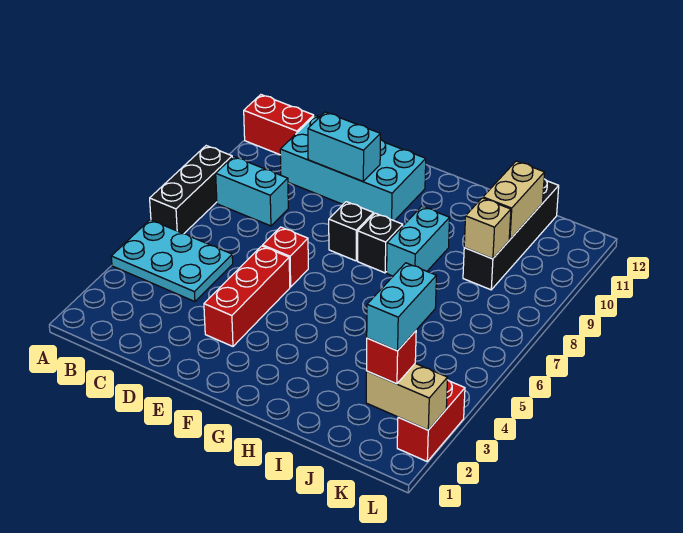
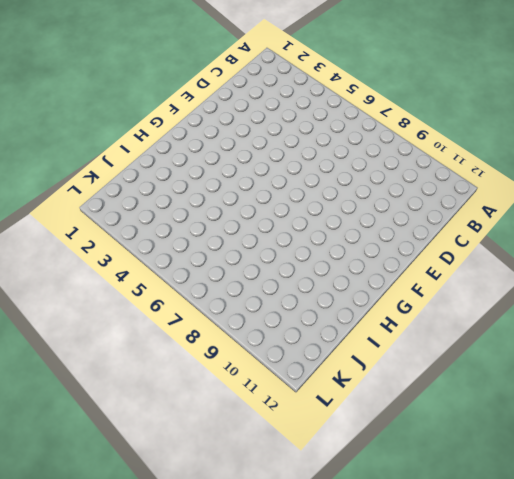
none -> cyan plate A4:C5 level 1
none -> black brick A6:A8 level 1
none -> red brick A11:B11 level 1

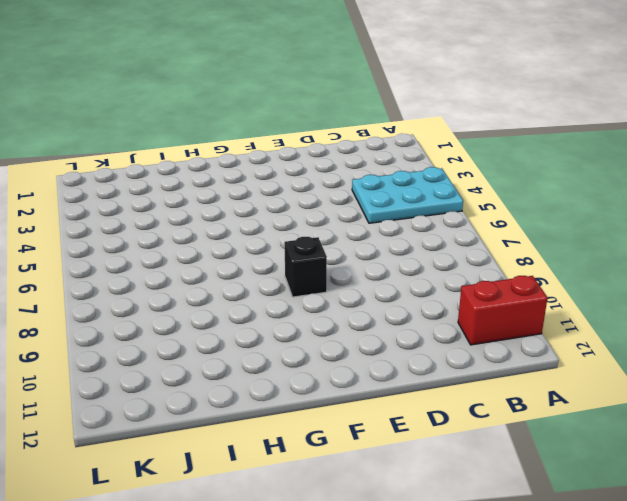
none -> black brick A6:A8 level 1
none -> cyan brick B8:C8 level 1
none -> cyan brick C10:F11 level 1

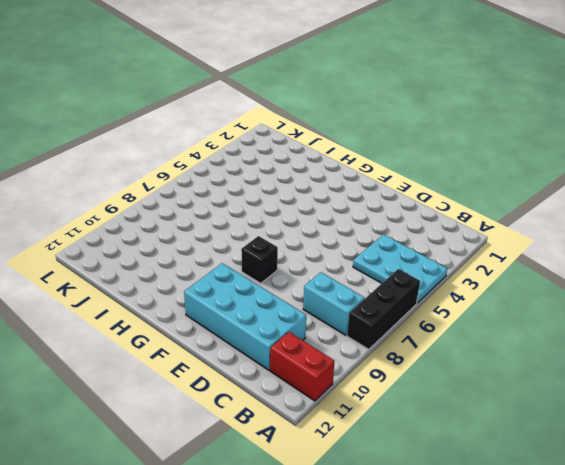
none -> red brick E3:E5 level 1
none -> red brick E6 level 1
none -> black brick G8 level 1

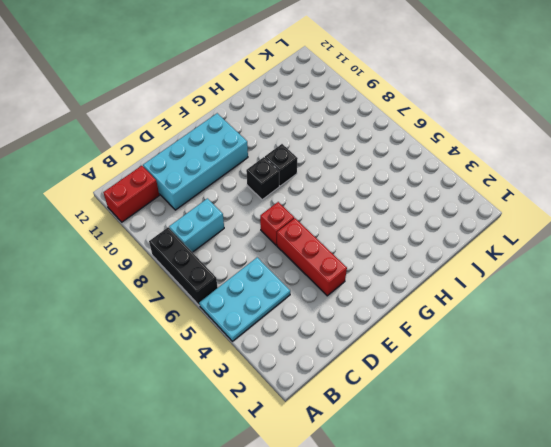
none -> cyan brick H8:H9 level 1
none -> black brick J9:J12 level 1
none -> red brick L2:L3 level 1

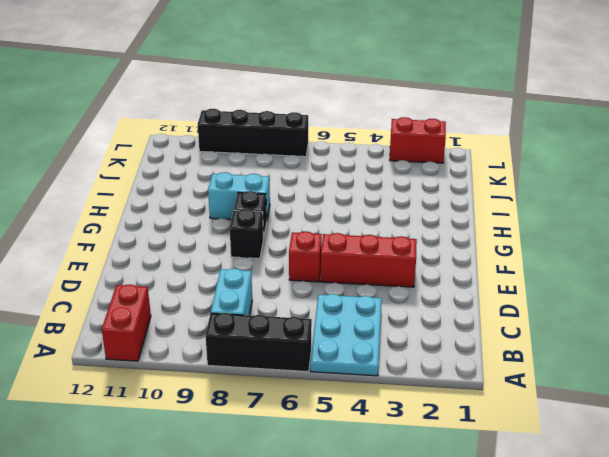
black brick L7:L10 level 1 -> black brick J9:J12 level 1
none -> cyan brick C10:F11 level 1
none -> cyan brick D10:E10 level 2
none -> tan brick J9 level 2

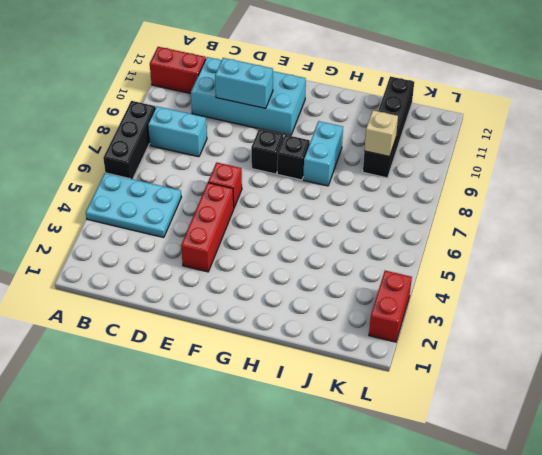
none -> tan brick J10:J11 level 2
none -> tan brick K2:L2 level 2
none -> red brick K2 level 3

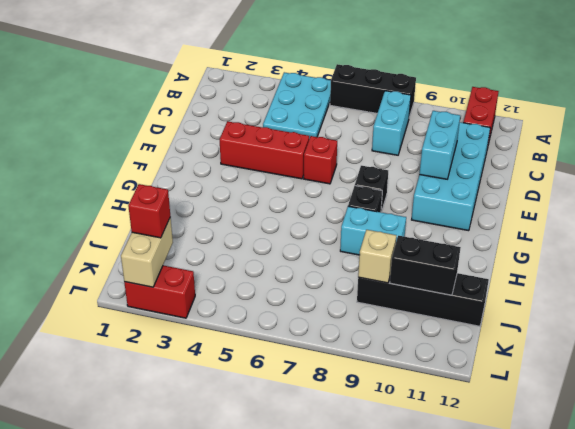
black brick J10:J11 level 2 -> tan brick J10:J11 level 2
none -> cyan brick K2:K3 level 4

